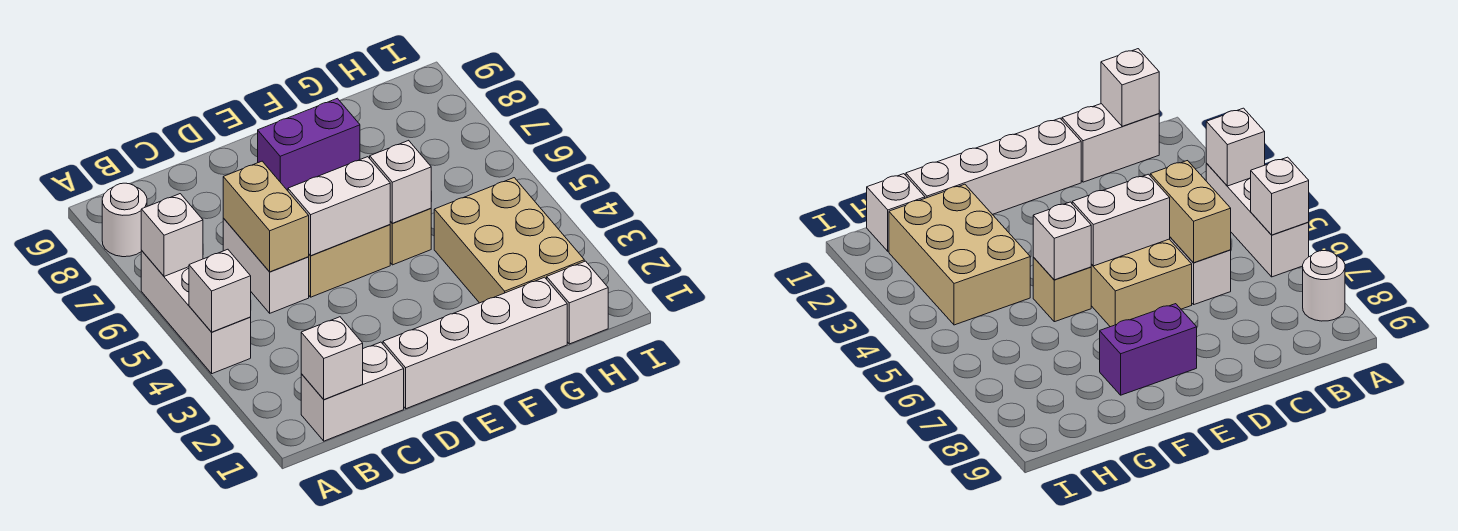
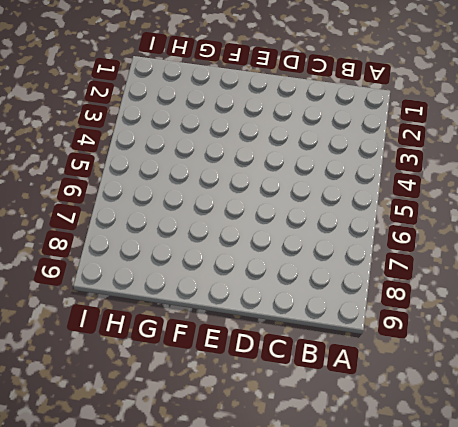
none -> white brick A4:A6 level 1
none -> white round brick A8 level 1
none -> white brick B1:C1 level 1

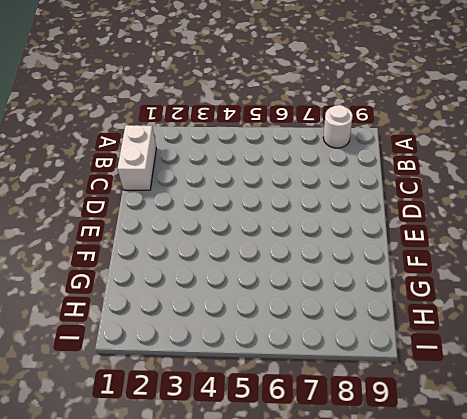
none -> white brick A4:A6 level 1
none -> white brick C5:C6 level 1
none -> white brick D1:G1 level 1

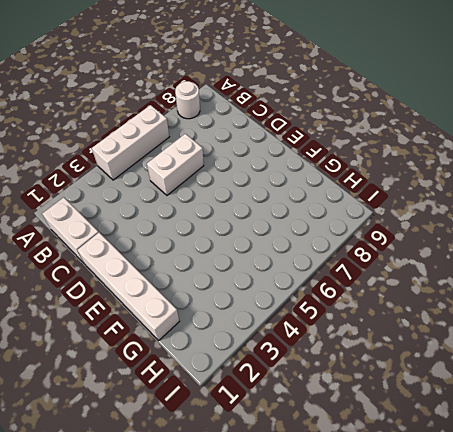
none -> tan brick D5:E6 level 1
none -> purple brick E8:F8 level 1
none -> tan brick F5 level 1

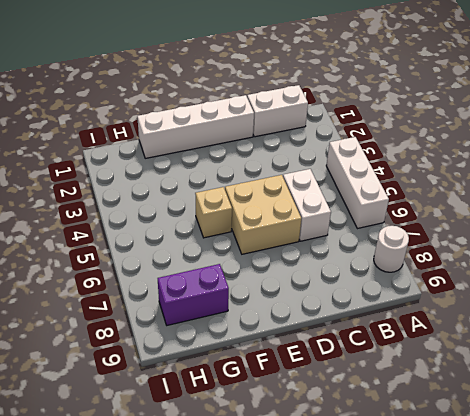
purple brick G8:H8 level 1 -> purple brick E8:F8 level 1
none -> tan brick G2:H4 level 1
none -> white brick H1 level 1
none -> white brick A4 level 2

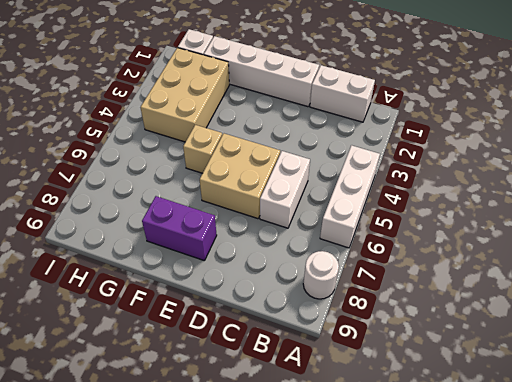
none -> white brick A4 level 2
none -> white brick A6 level 2
none -> white brick B1 level 2

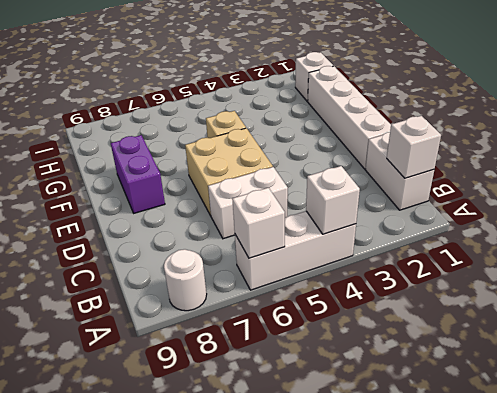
none -> tan brick G2:H4 level 1
none -> tan brick C5:C6 level 2
none -> white brick D5:E5 level 2

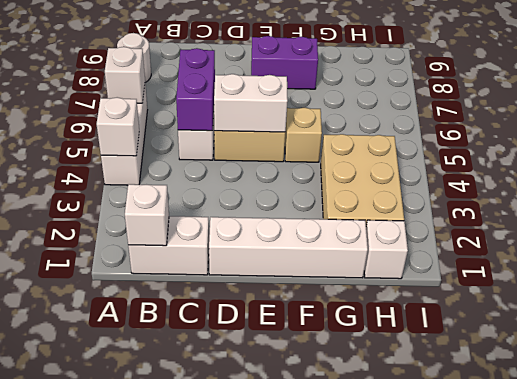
purple brick C5:C6 level 2 -> tan brick C5:C6 level 2
none -> white brick F5 level 2

